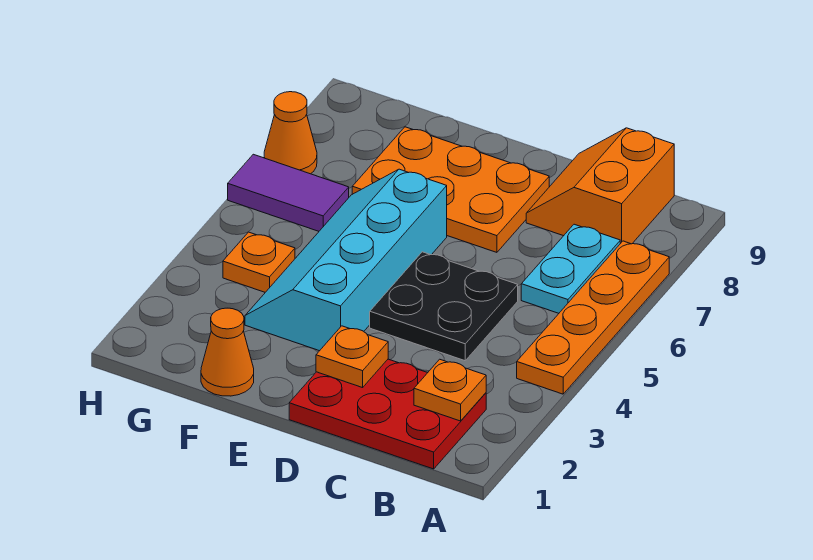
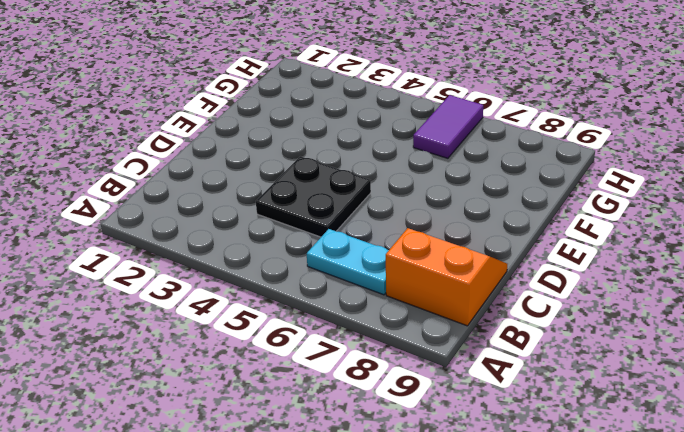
none -> orange plate A4:A7 level 1
none -> red plate B1:D2 level 1
none -> orange plate D7:F8 level 1

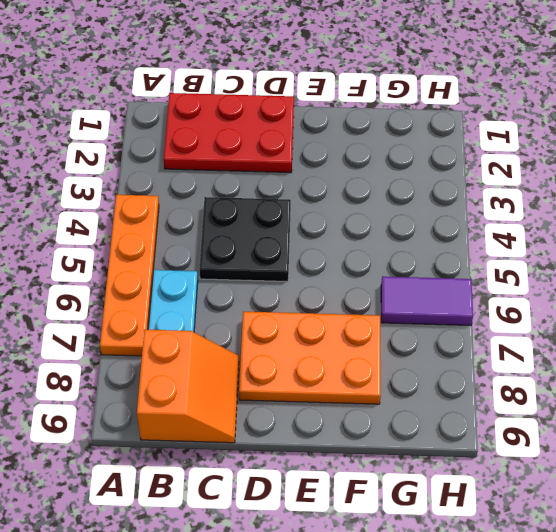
none -> cyan slope E3:F6 level 1 top E
none -> orange cone F1 level 1
none -> orange plate G4 level 1

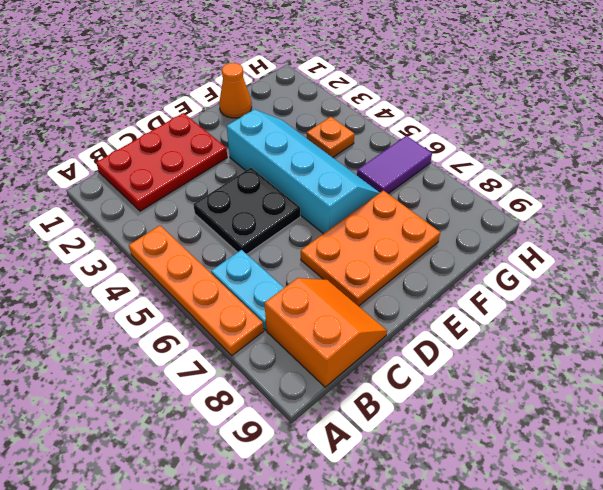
none -> orange cone H7 level 1
none -> orange plate B2 level 2
none -> orange plate D2 level 2

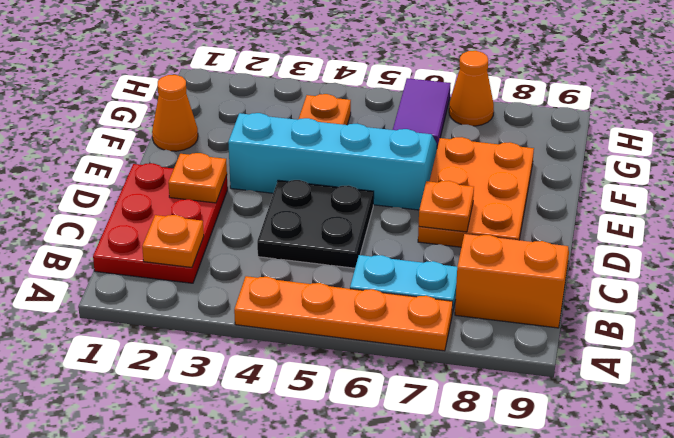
orange plate D7 level 2 -> none

